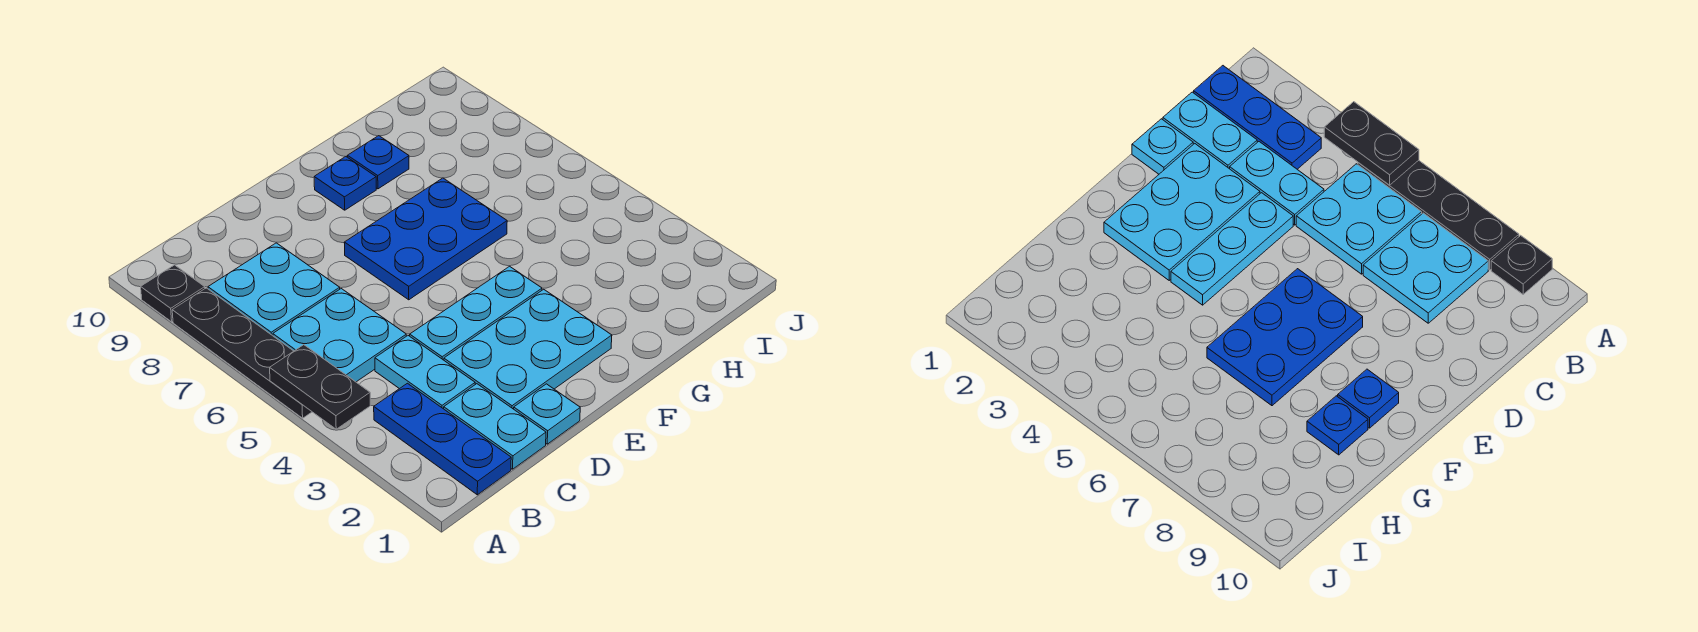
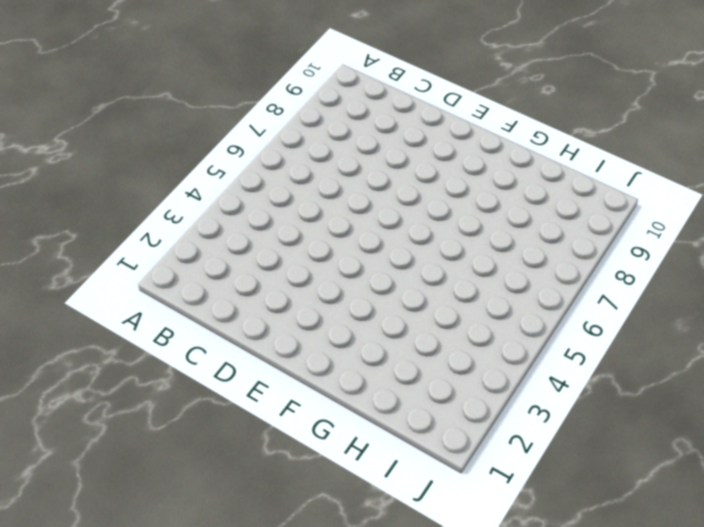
none -> black plate A5:A8 level 1
none -> black plate A9 level 1
none -> blue plate B1:B3 level 1

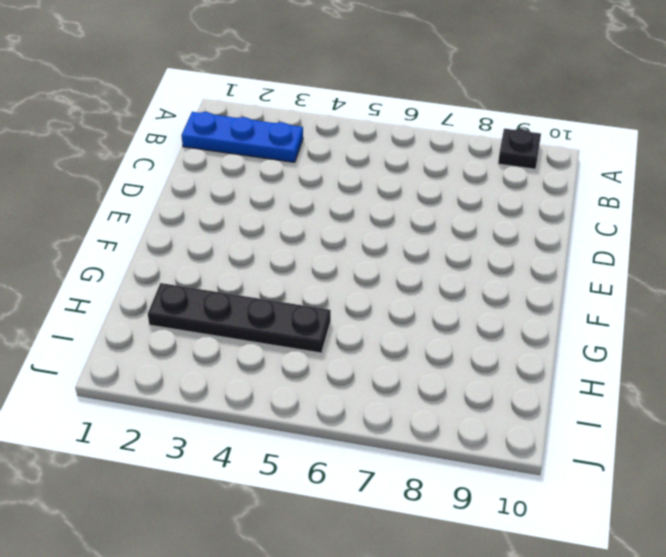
black plate H2:H5 level 1 -> black plate A5:A8 level 1
none -> cyan plate B5:C6 level 1
none -> cyan plate B7:C8 level 1
none -> cyan plate C1:C2 level 1

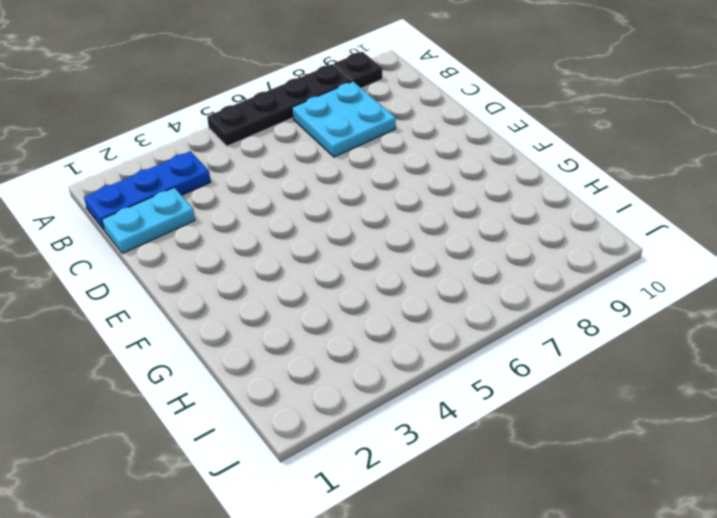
none -> cyan plate B5:C6 level 1
none -> cyan plate C3:C4 level 1
none -> cyan plate D1 level 1

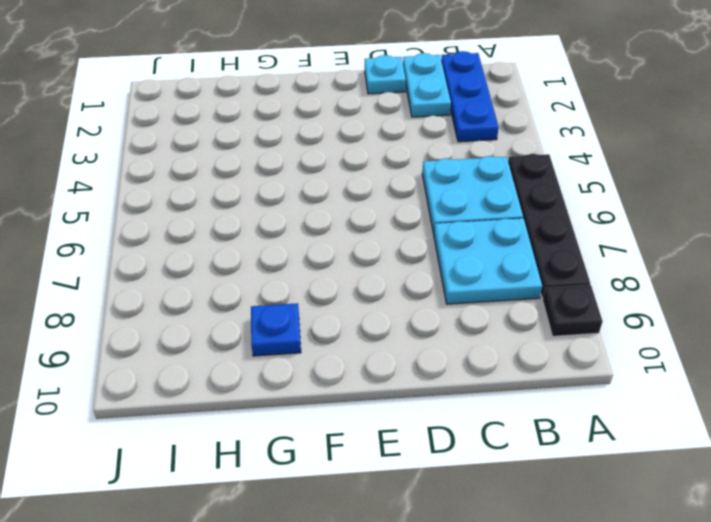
none -> cyan plate C3:C4 level 1
none -> cyan plate D2:F3 level 1
none -> cyan plate D4:F4 level 1

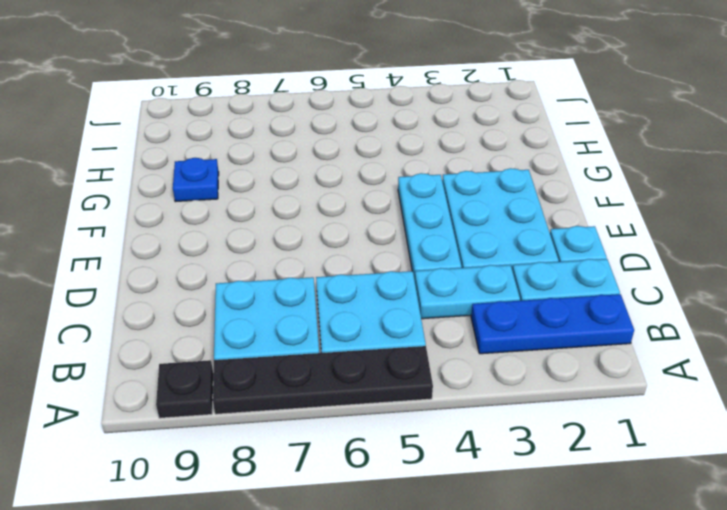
none -> blue plate E6:G7 level 1
none -> blue plate F9 level 1
none -> black plate A4:A5 level 2

